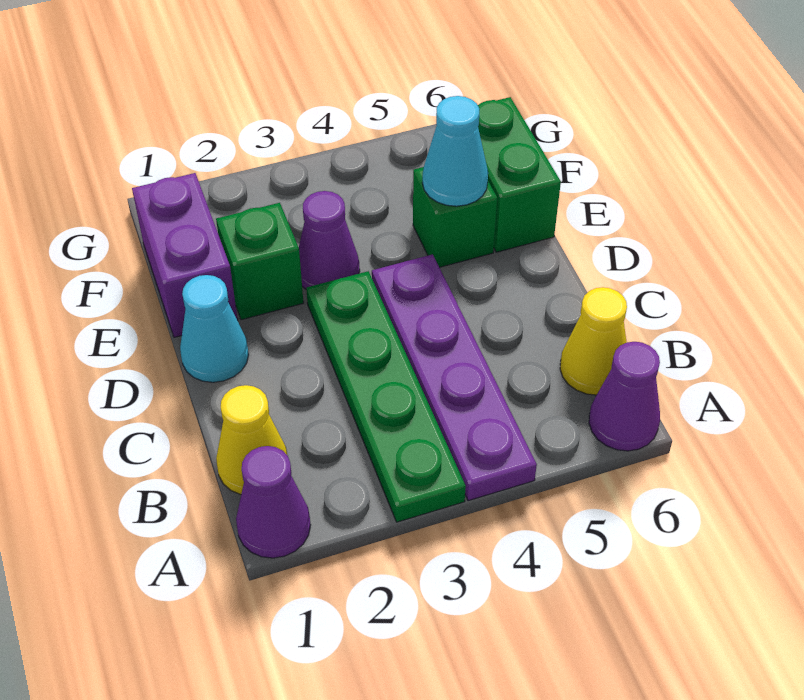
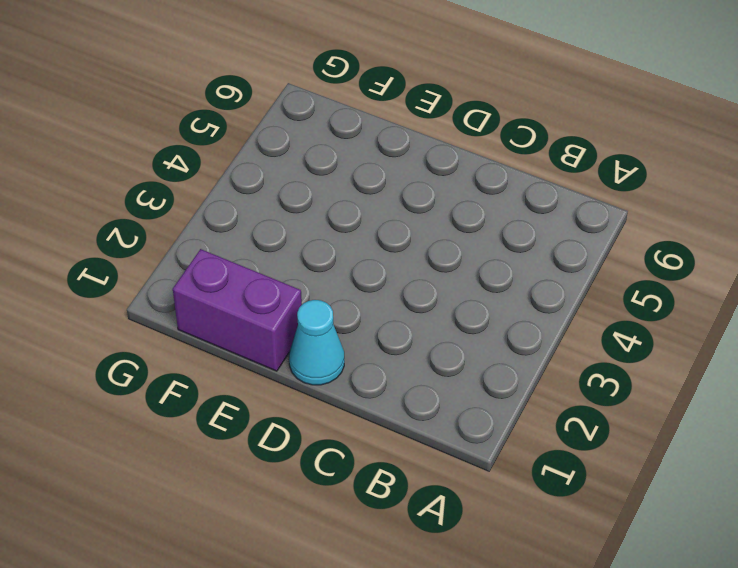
none -> purple cone A1 level 1
none -> green plate A3:D3 level 1
none -> purple plate A4:D4 level 1

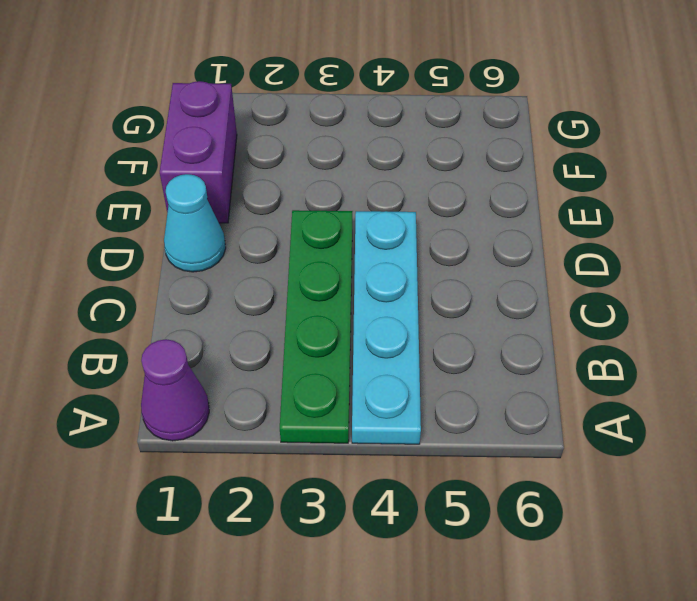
cyan plate A4:D4 level 1 -> purple plate A4:D4 level 1
none -> purple cone A6 level 1
none -> yellow cone B1 level 1
none -> yellow cone B6 level 1

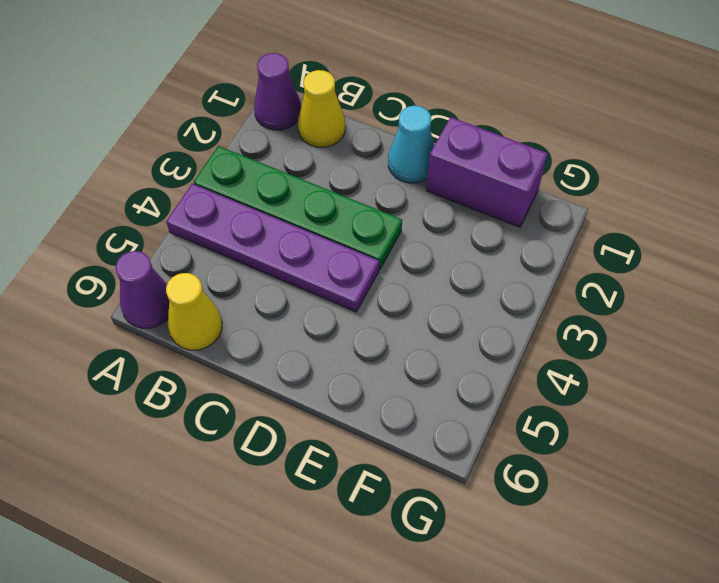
none -> green brick E2 level 1
none -> purple cone E3 level 1
none -> green brick E5 level 1

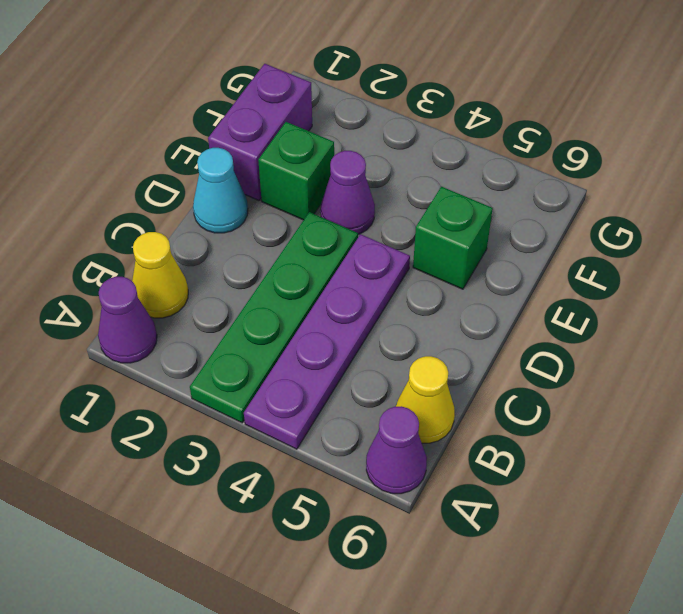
none -> green brick E6:F6 level 1
none -> cyan cone E5 level 2

